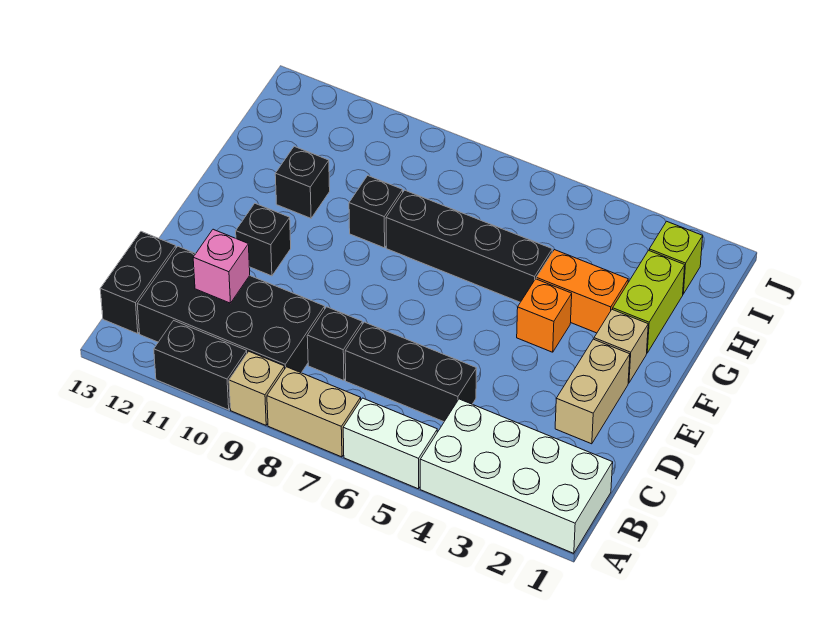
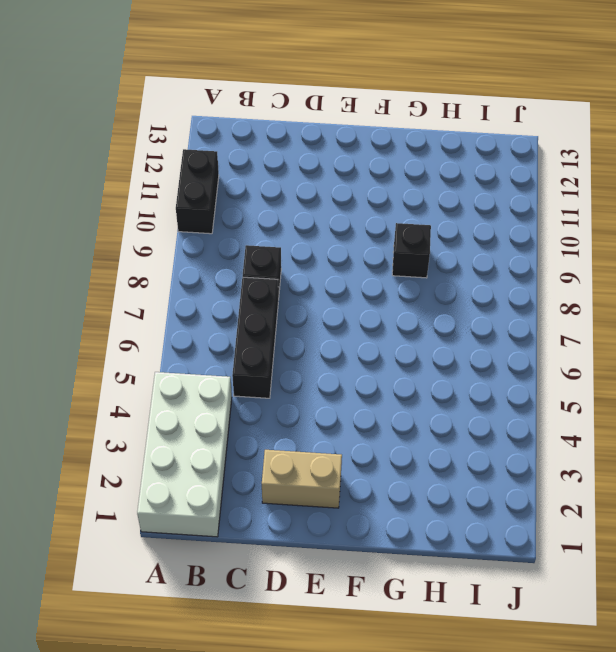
none -> white brick A5:A6 level 1
none -> tan brick A7:A8 level 1
none -> tan brick A9 level 1

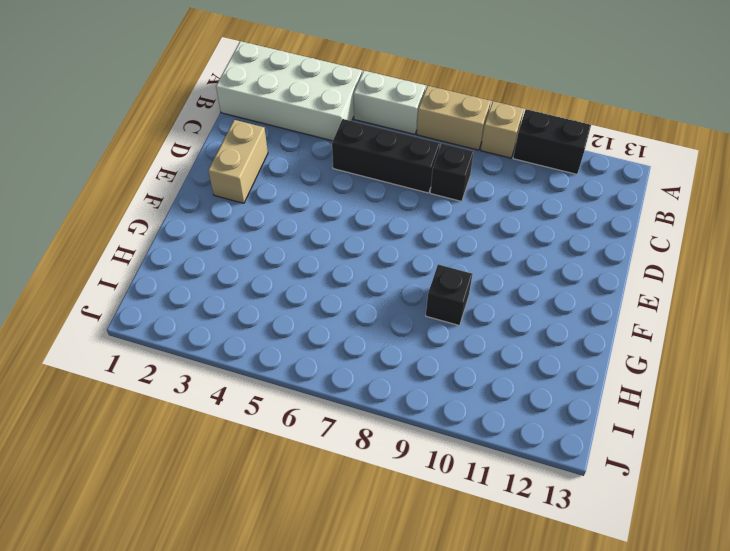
none -> black brick B9:C12 level 1
none -> black brick B13:C13 level 1
none -> black brick E11 level 1

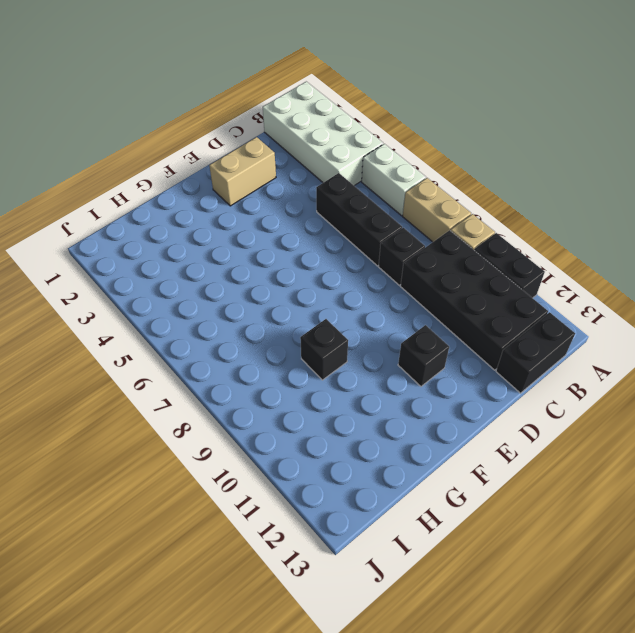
none -> tan brick F2 level 1
none -> orange brick F4 level 1
none -> lime brick G2:H2 level 1

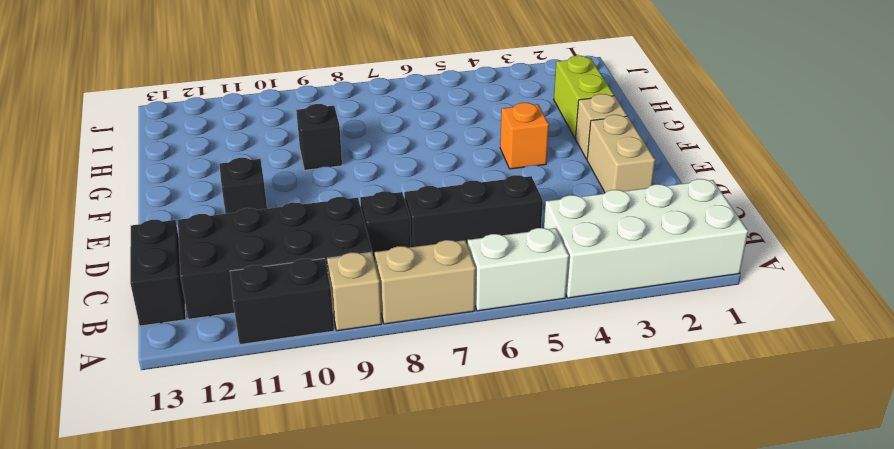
none -> orange brick G3:G4 level 1
none -> black brick G5:G8 level 1
none -> black brick G11 level 1

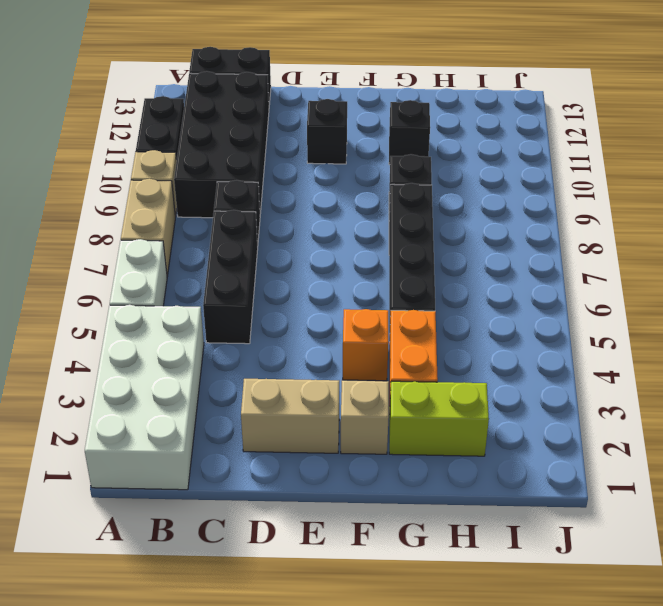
none -> lime brick I2 level 1
none -> pink brick C11 level 2

